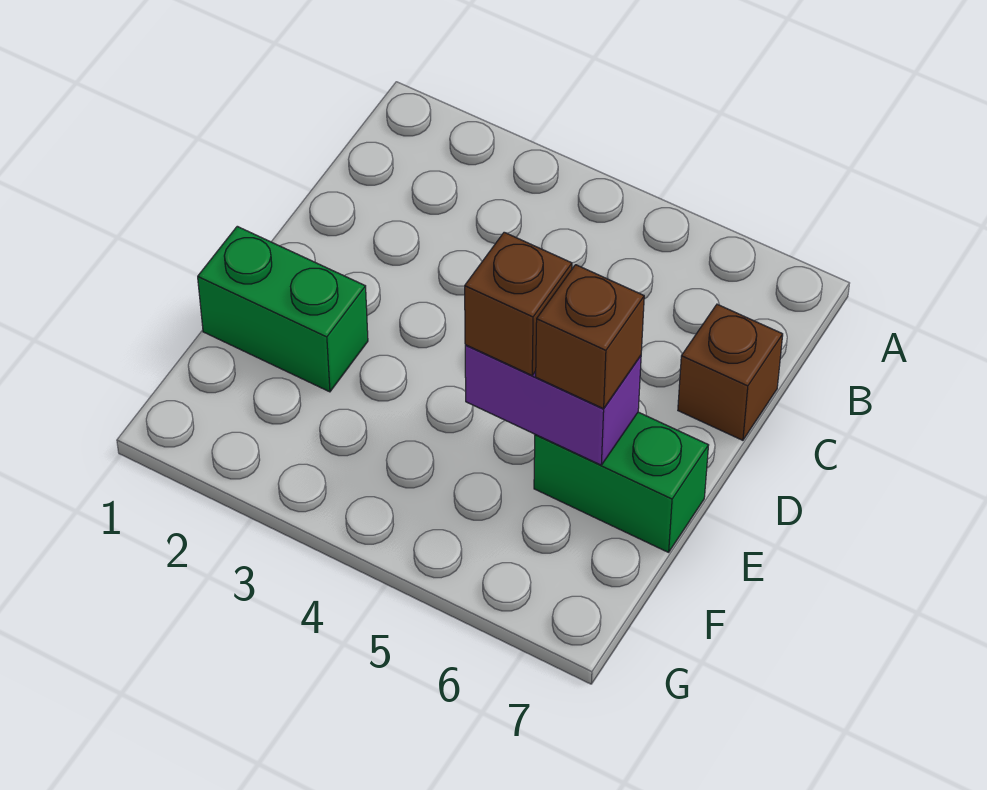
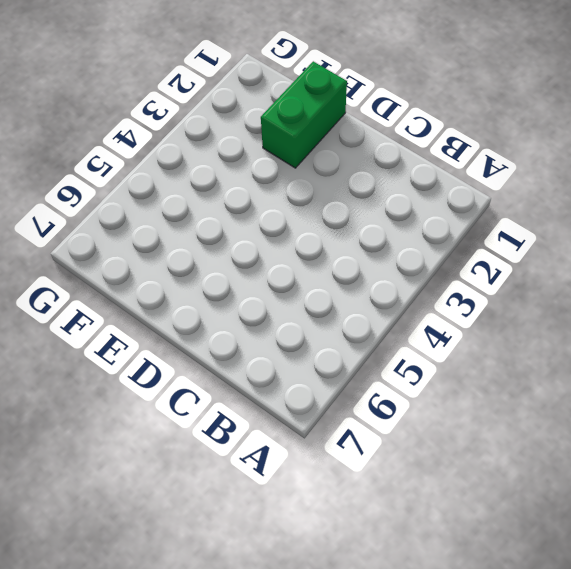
none -> brown brick C7 level 1
none -> green brick E6:E7 level 1

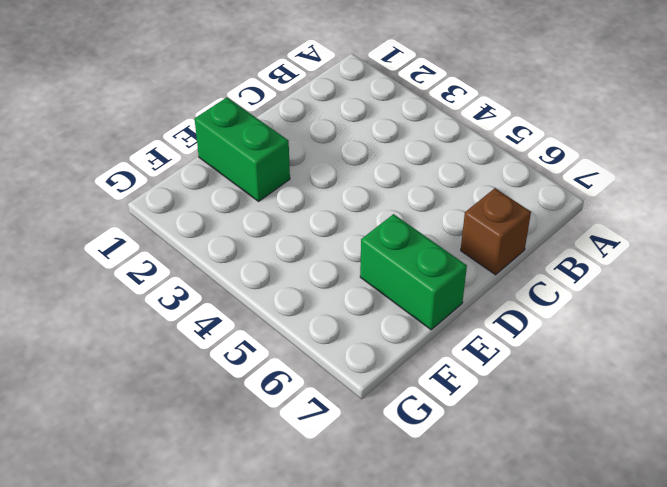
none -> purple brick E5:E6 level 2
none -> brown brick E5 level 3

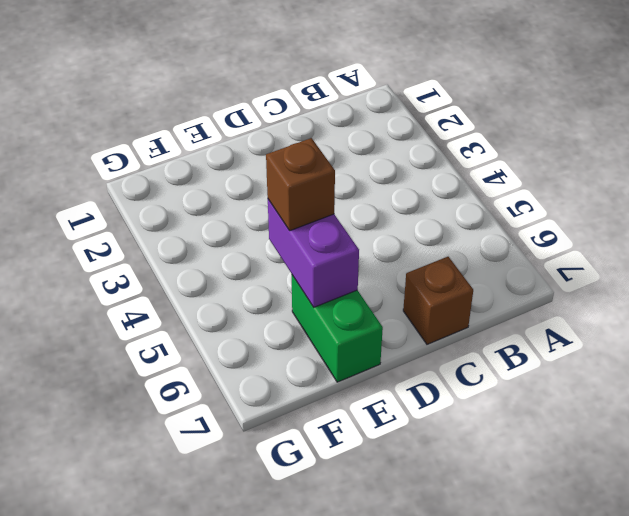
none -> green brick E1:E2 level 1
none -> brown brick E6 level 3

